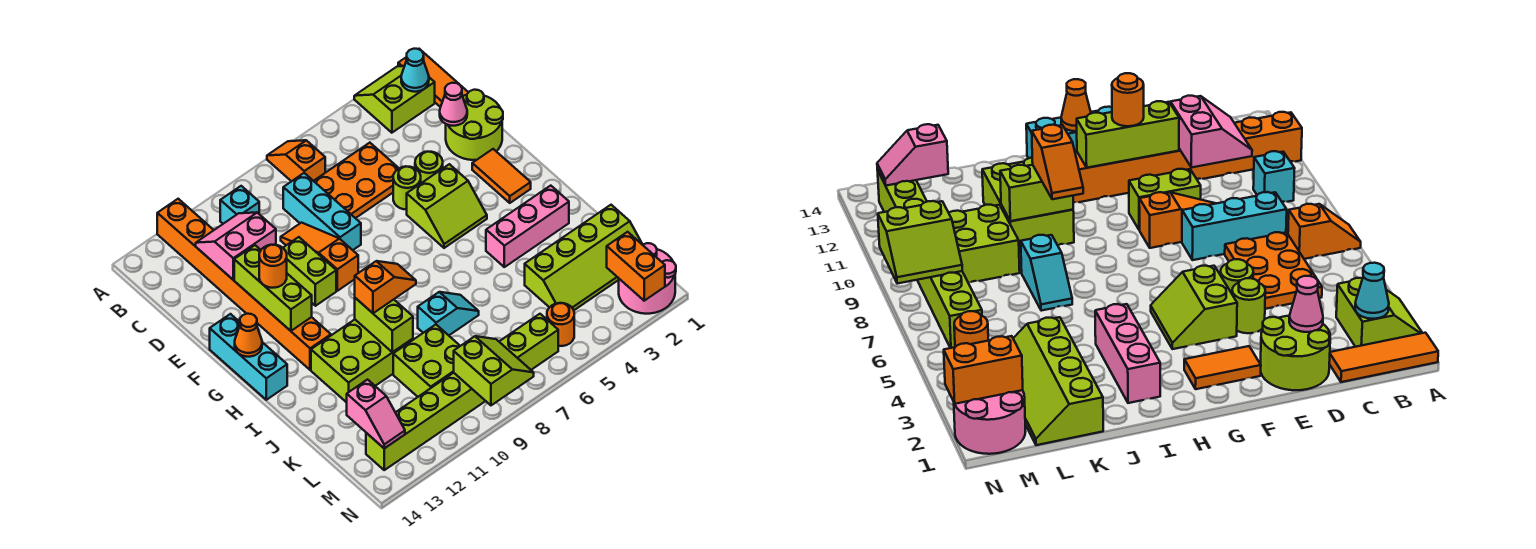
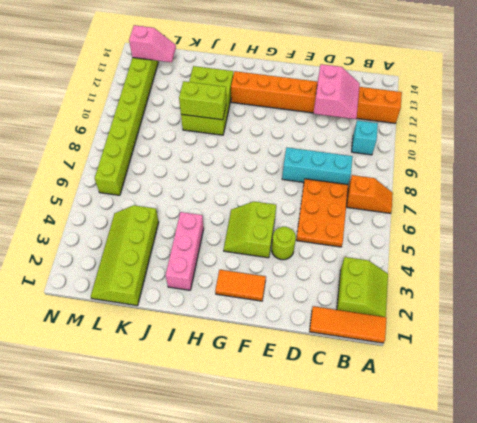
pink slope L13:M13 level 2 top M -> pink slope L13:M13 level 2 top L
none -> lime round brick D1:E2 level 1
none -> orange slope D9:F9 level 1 top F
none -> lime round brick E5 level 1
none -> lime brick E10:F10 level 1

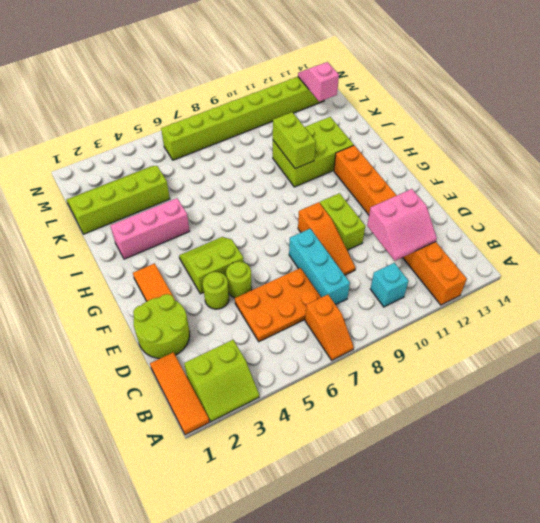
none -> cyan brick F14:H14 level 1
none -> cyan slope J7:J8 level 1 top 8
none -> lime brick K9:L10 level 1
none -> pink round brick M1:N2 level 1

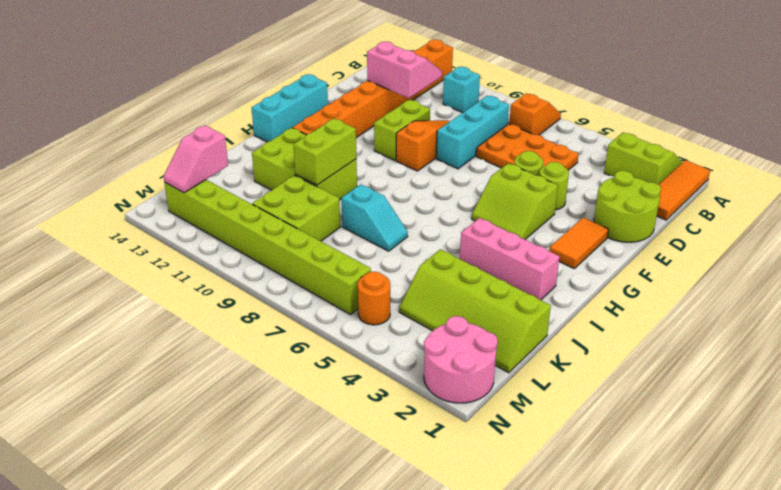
none -> cyan cone B2 level 2
none -> pink cone D2 level 2
none -> lime brick E12:G12 level 2
none -> orange cone G14 level 2

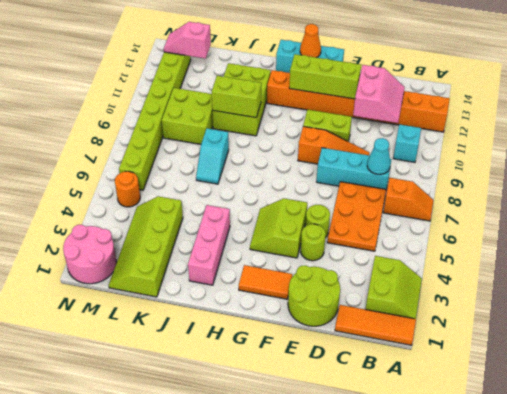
cyan cone C8 level 2 -> cyan cone B2 level 2
none -> pink cone D2 level 2
none -> orange brick M2:N2 level 2
none -> lime slope M8:N9 level 2 top 9
none -> orange round brick F12 level 3

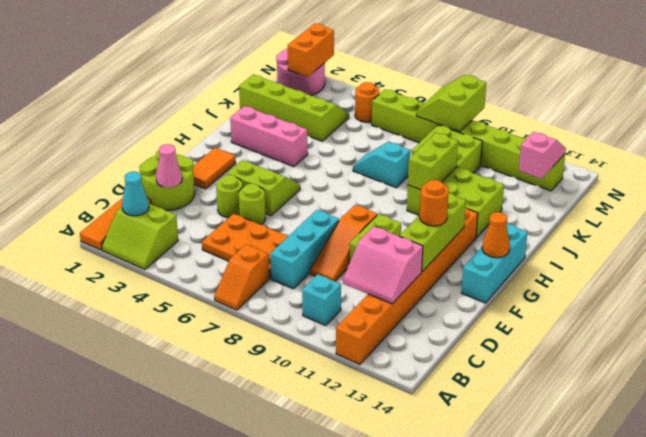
none -> orange slope I9:I10 level 3 top 10

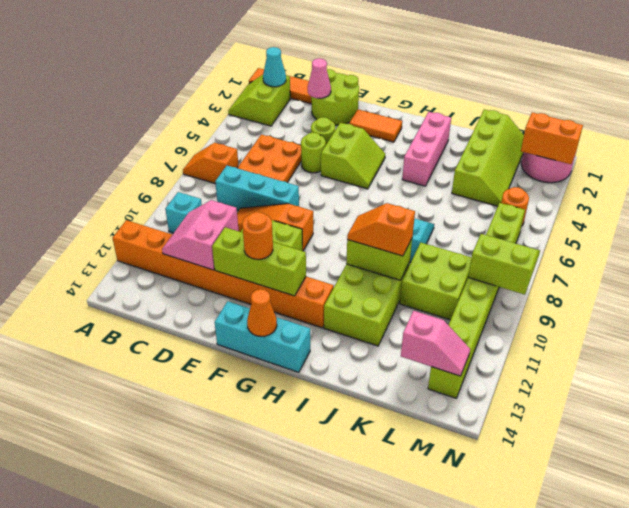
orange slope I10:J10 level 3 top J -> orange slope I9:I10 level 3 top 10

